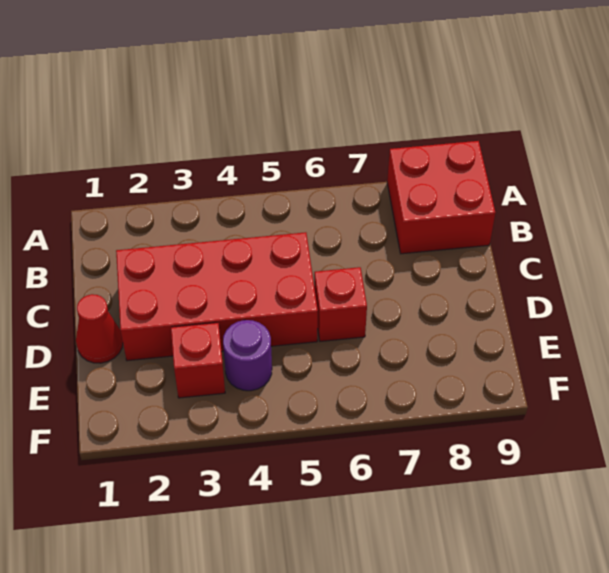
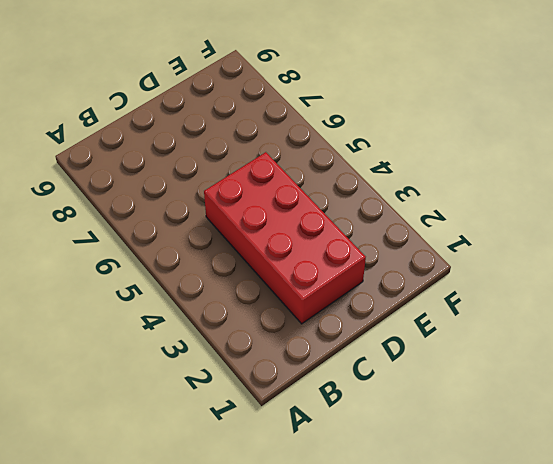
none -> red brick A8:B9 level 1
none -> red cone D1 level 1

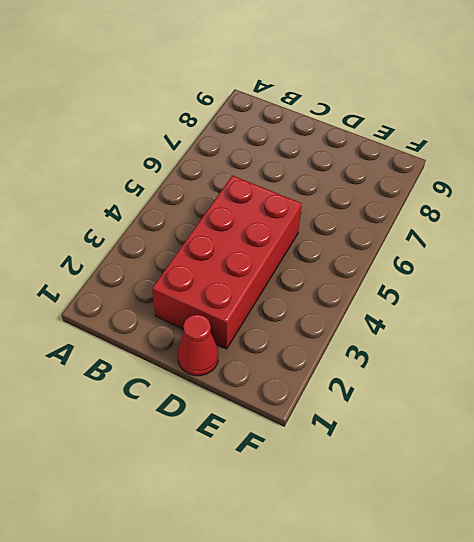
none -> red brick A8:B9 level 1
none -> red brick D6 level 1

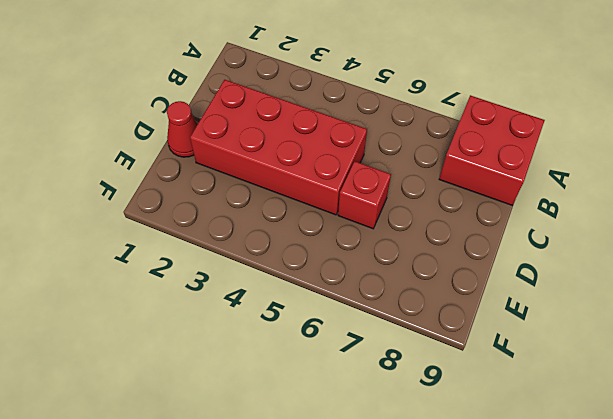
none -> red brick E3 level 1
none -> purple round brick E4 level 1

